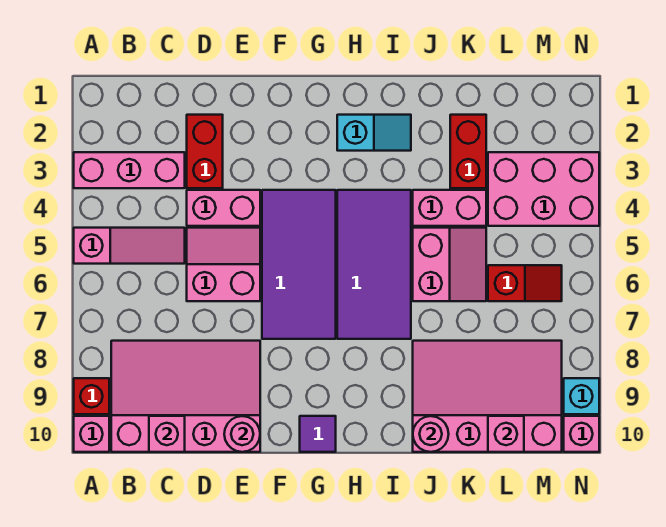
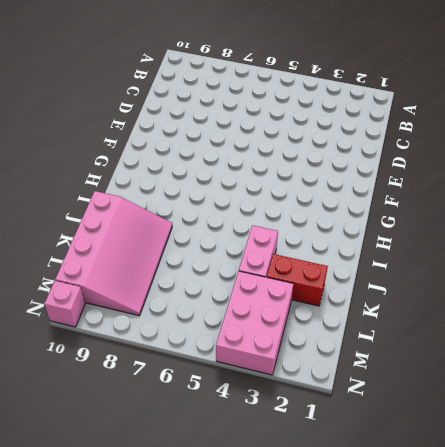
none -> pink brick A3:C3 level 1
none -> pink slope A5:C5 level 1 top A
none -> red brick A9 level 1

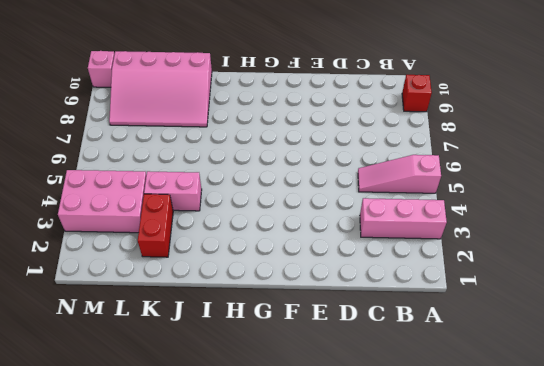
none -> pink brick A10 level 1
none -> pink slope B8:E10 level 1 top 10
none -> red brick D2:D3 level 1

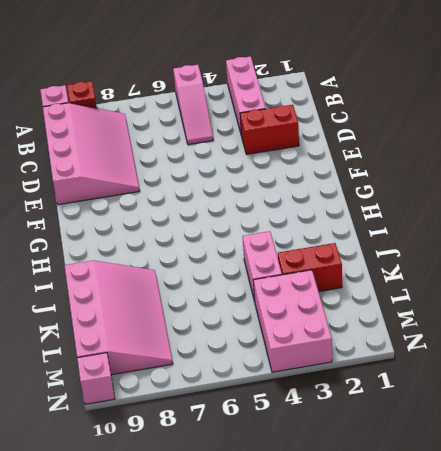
none -> pink brick D4:E4 level 1
none -> pink slope D5:E6 level 1 top 6
none -> purple tile F4:G7 level 1

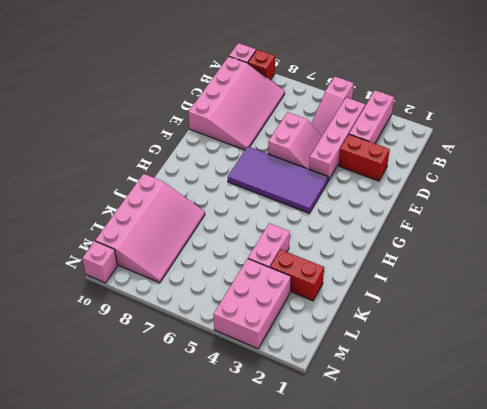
pink brick B4:E4 level 1 -> pink brick D4:E4 level 1
none -> purple tile G10 level 1
none -> cyan slope H2:I2 level 1 top H
none -> purple tile H4:I7 level 1

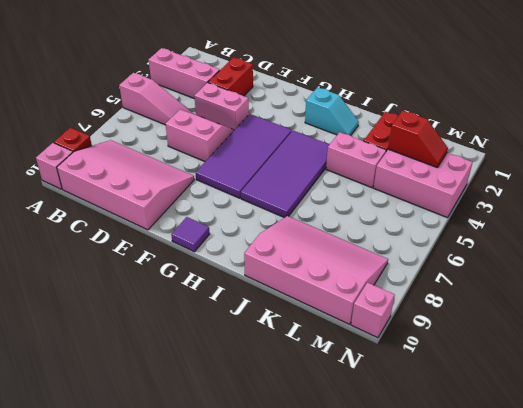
red slope L3:M3 level 2 top L -> red slope L6:M6 level 1 top L
none -> pink slope J5:K6 level 1 top J
none -> cyan brick N9 level 1
none -> pink brick C10 level 2

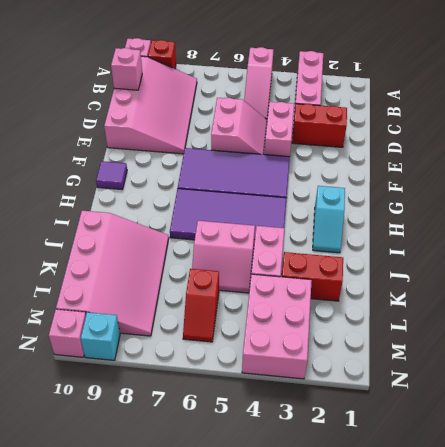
none -> pink round brick E10 level 2
none -> pink round brick J10 level 2
none -> pink brick L10 level 2

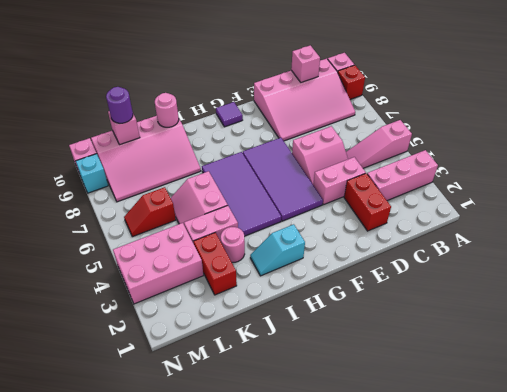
pink round brick J3 level 1 -> pink round brick E10 level 2
purple round brick L10 level 3 -> none

